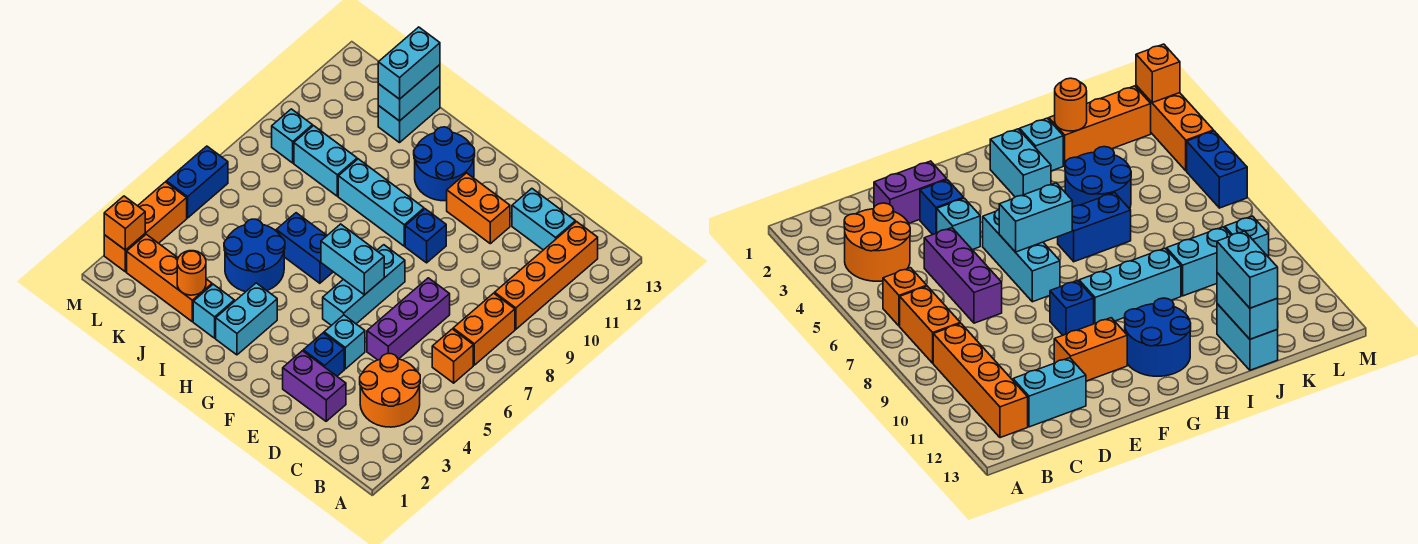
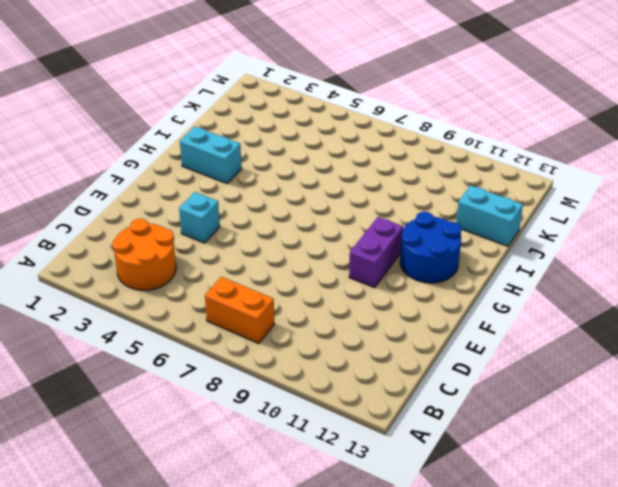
purple brick F10:G10 level 1 -> purple brick D2:E2 level 1
none -> orange brick B6 level 1
none -> orange brick B9:B12 level 1
none -> cyan brick C12:D12 level 1

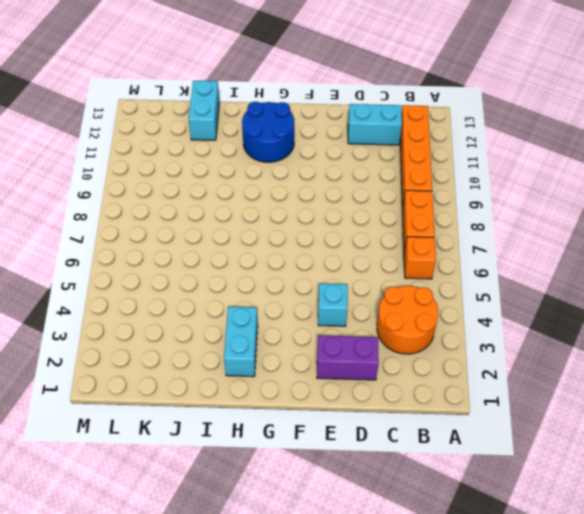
none -> purple brick D5:D7 level 1
none -> blue brick E3 level 1
none -> orange brick E11:F11 level 1

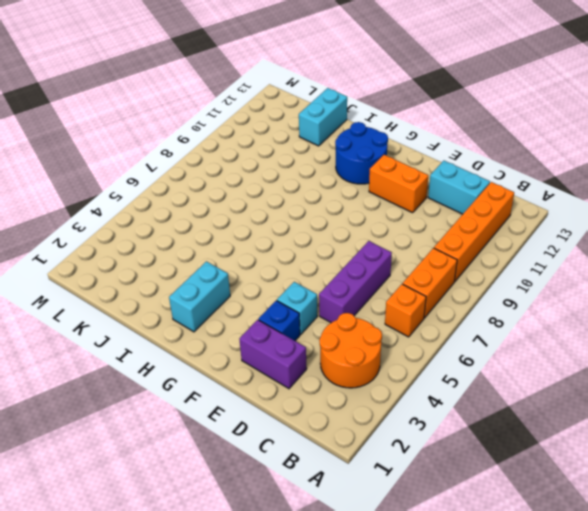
none -> cyan brick F5:F7 level 1
none -> blue brick F9 level 1
none -> cyan brick G9:I9 level 1

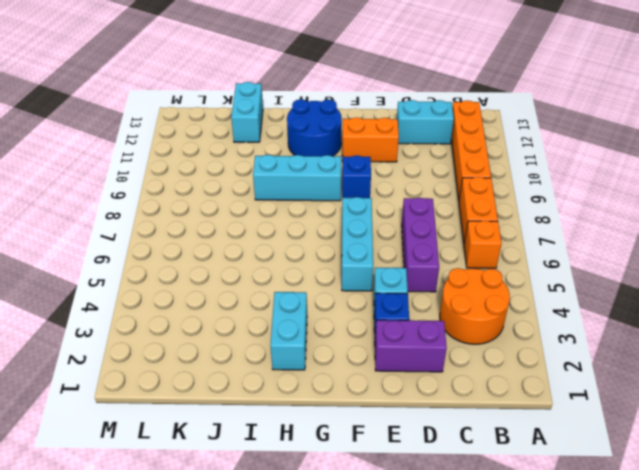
none -> blue brick H6:I6 level 1
none -> cyan brick I2 level 1
none -> blue round brick I4:J5 level 1

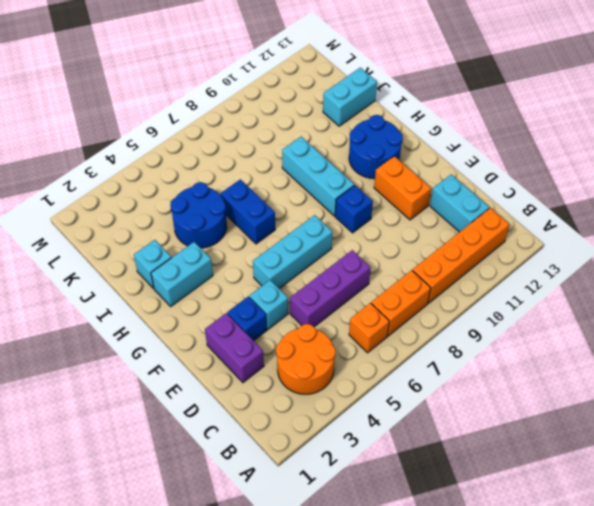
none -> orange brick J2:L2 level 1
none -> cyan brick J9:K9 level 1
none -> cyan brick L9 level 1

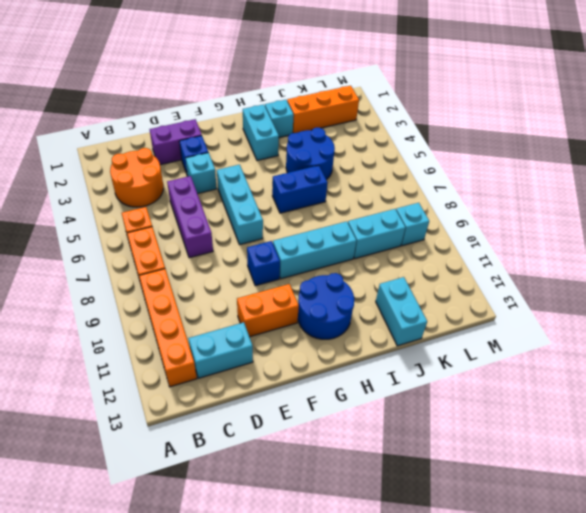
none -> orange brick M2:M4 level 1
none -> blue brick M5:M6 level 1
none -> cyan brick F6:G6 level 2

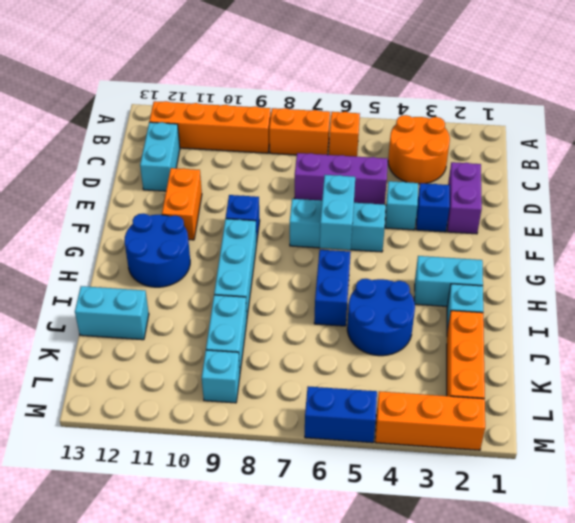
none -> orange round brick J2 level 2
none -> cyan brick J12:J13 level 2
none -> orange brick M2 level 2

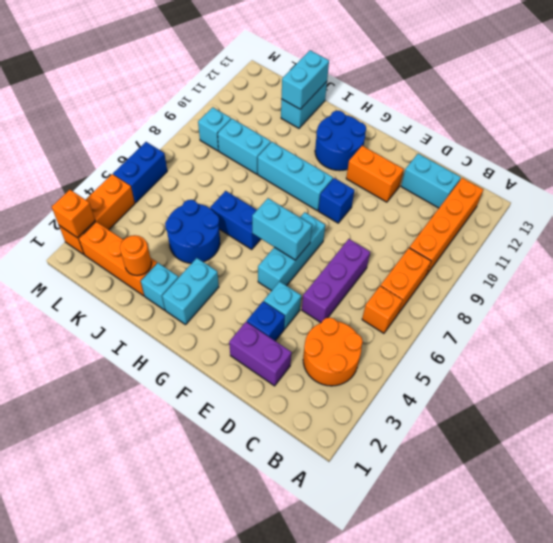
none -> cyan brick J12:J13 level 3

